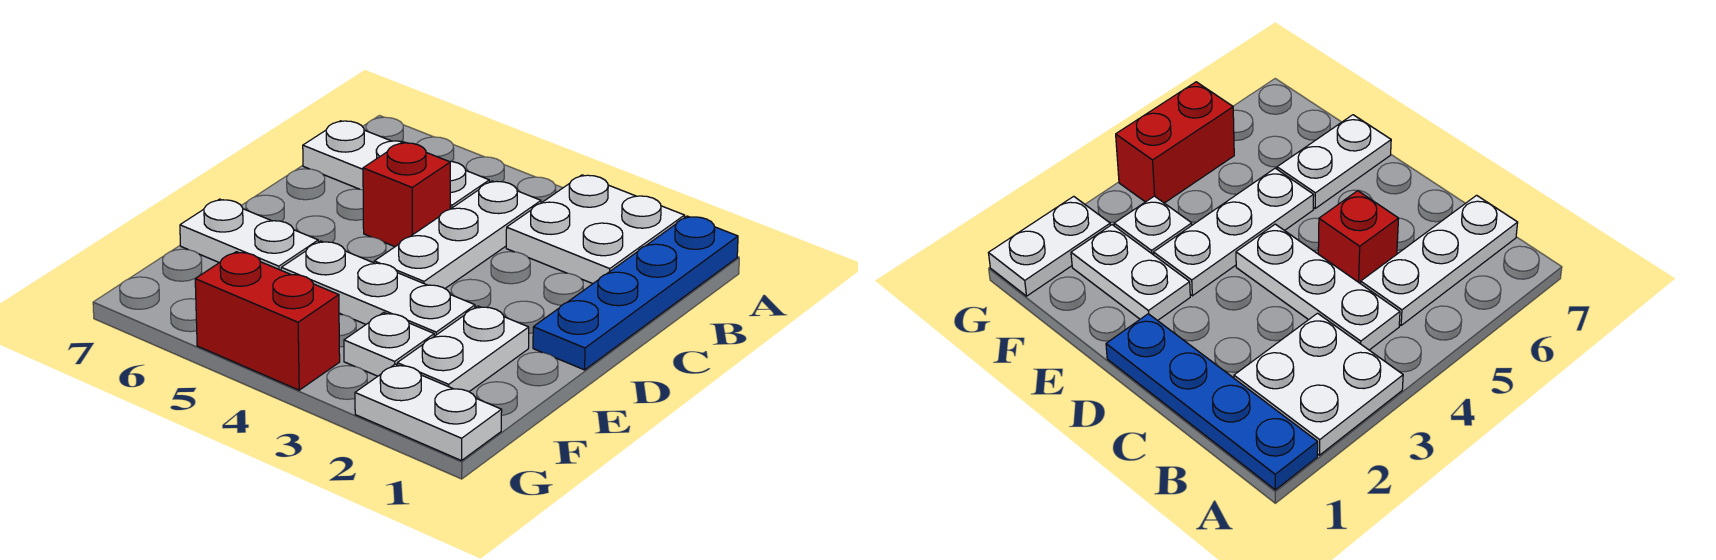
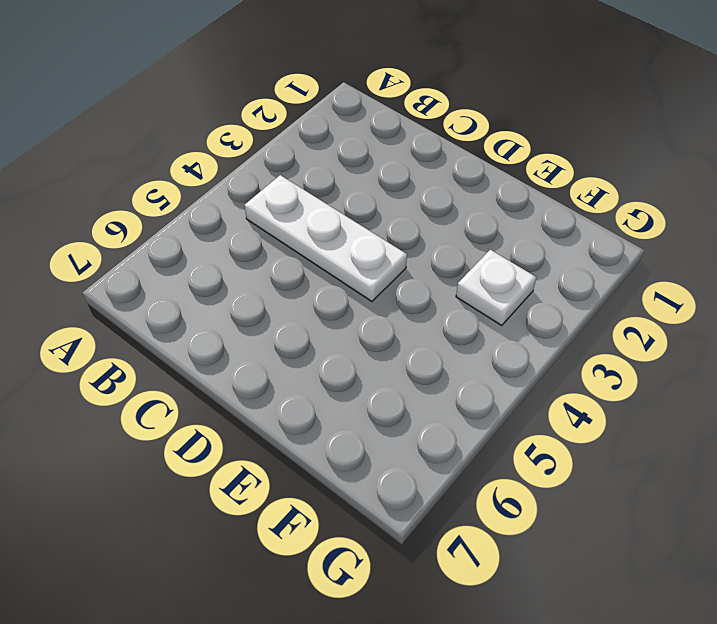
none -> blue plate A1:D1 level 1
none -> white plate A2:B3 level 1

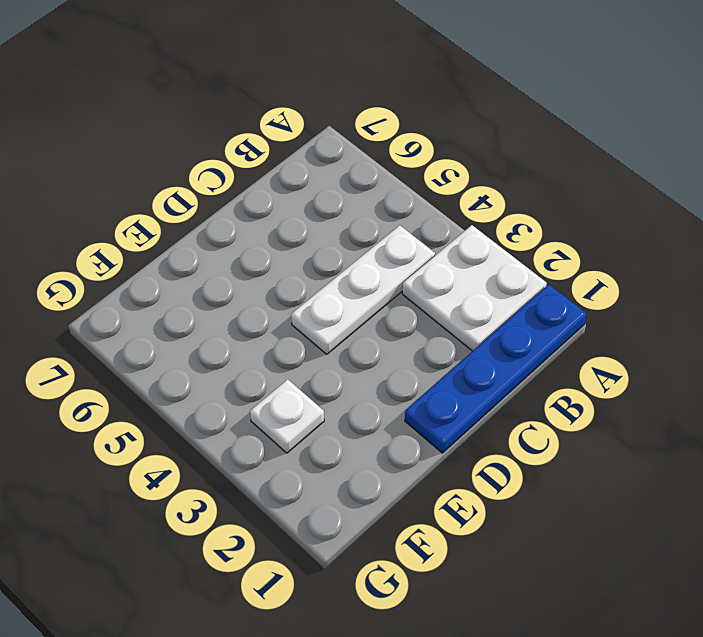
none -> white plate B5:B7 level 1
none -> red brick C5 level 1

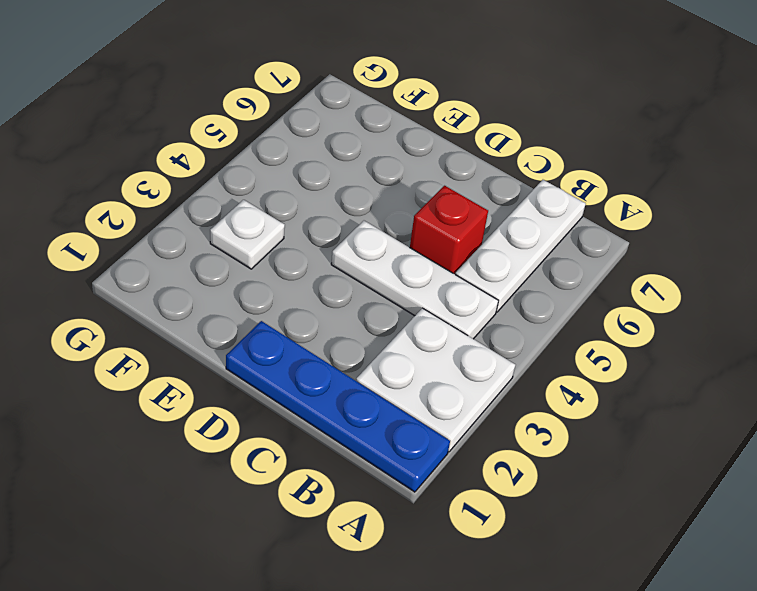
none -> white plate E2:F2 level 1
none -> white plate E3:E5 level 1

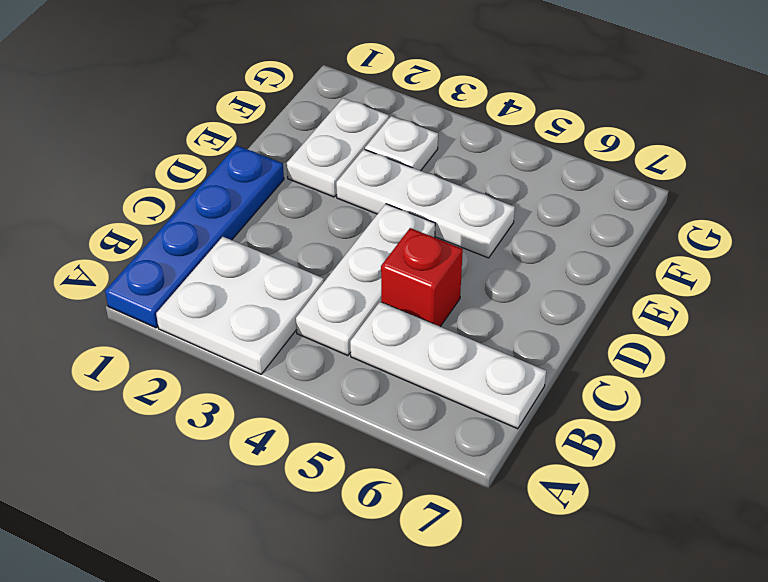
none -> white plate E6:E7 level 1
none -> white plate G1:G2 level 1

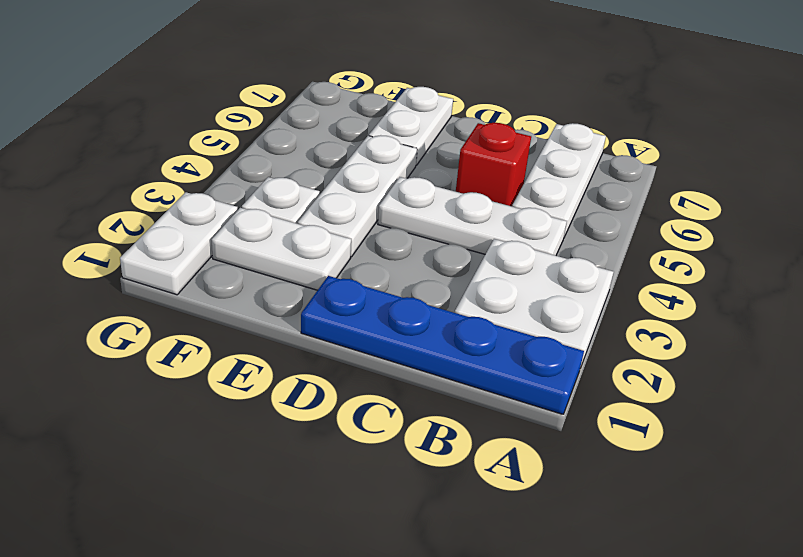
none -> red brick G4:G5 level 1

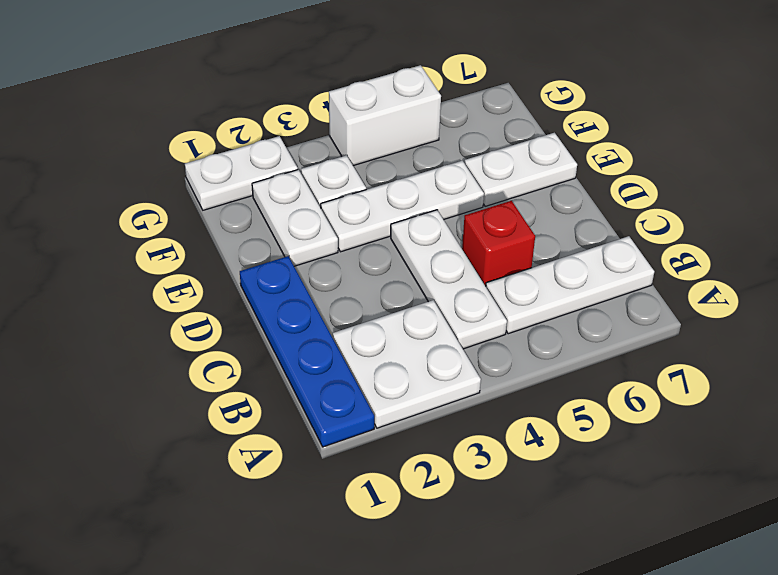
white brick G4:G5 level 1 -> red brick G4:G5 level 1

